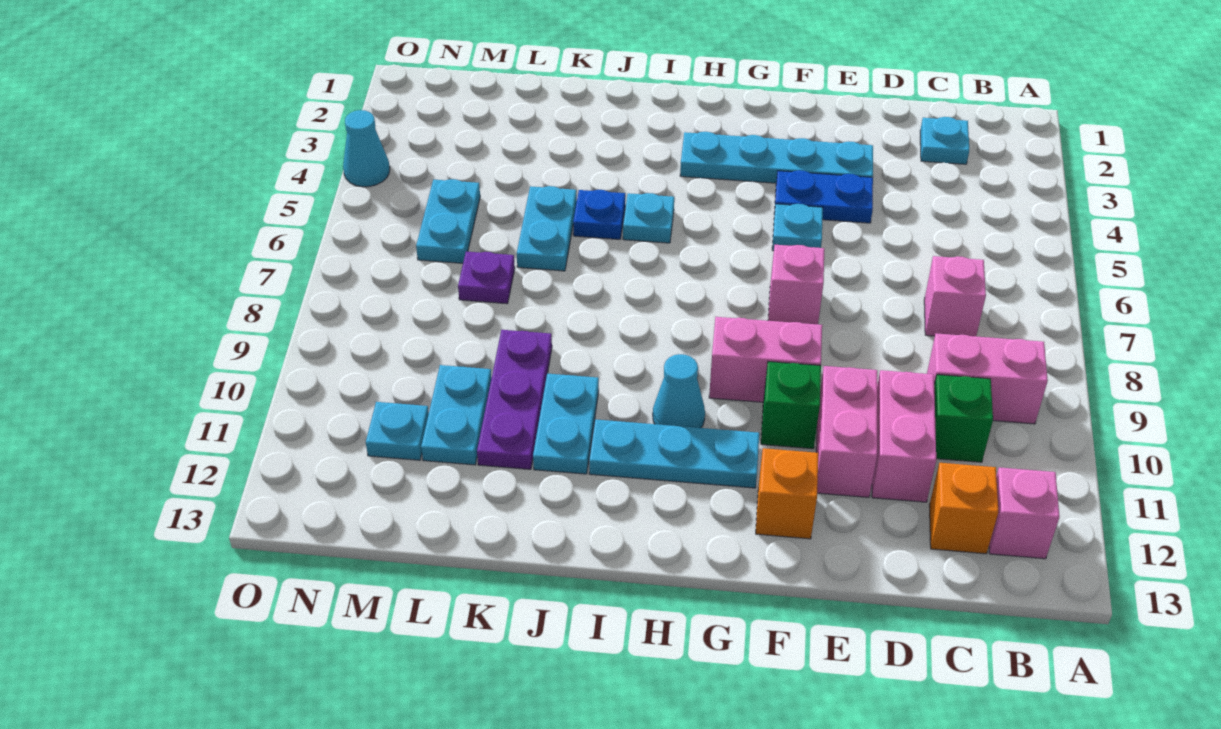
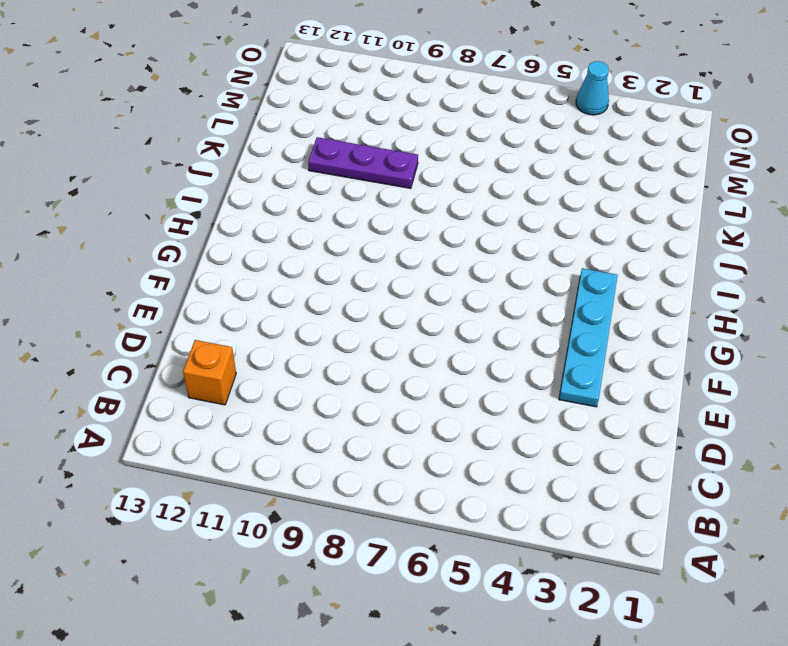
none -> pink brick B9:C9 level 1
none -> pink brick B12 level 1
none -> cyan plate C2 level 1

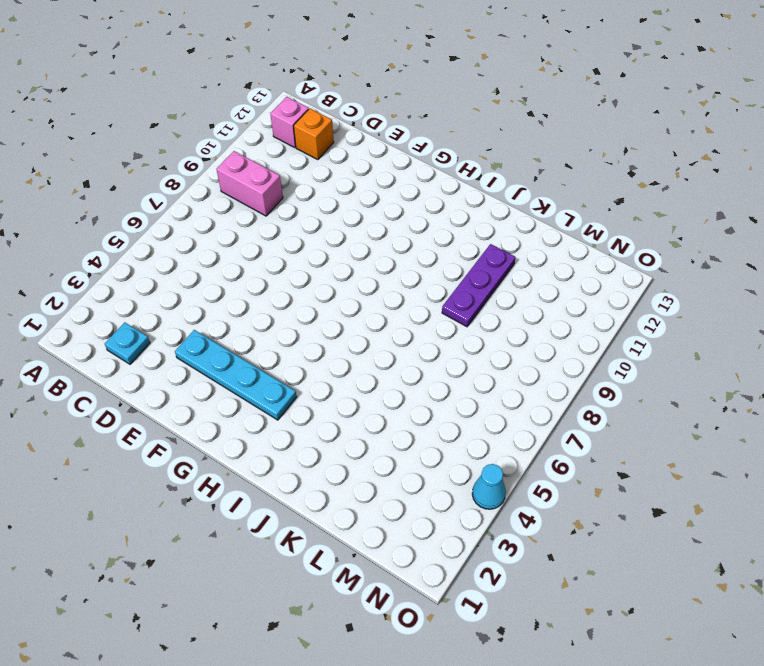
none -> pink brick C7 level 1
none -> green brick C10 level 1
none -> pink brick D10:D11 level 1

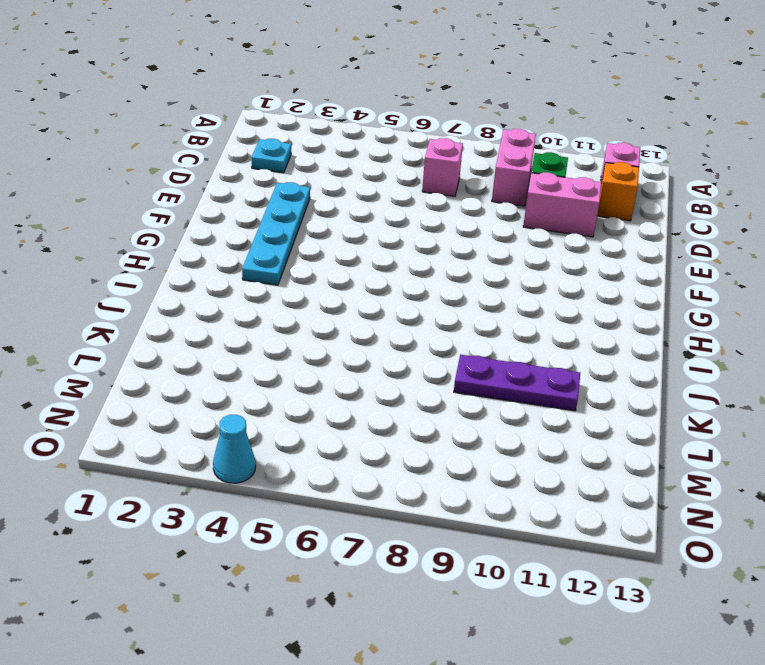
none -> blue plate E4:F4 level 1
none -> pink brick E10:E11 level 1
none -> cyan plate F5 level 1

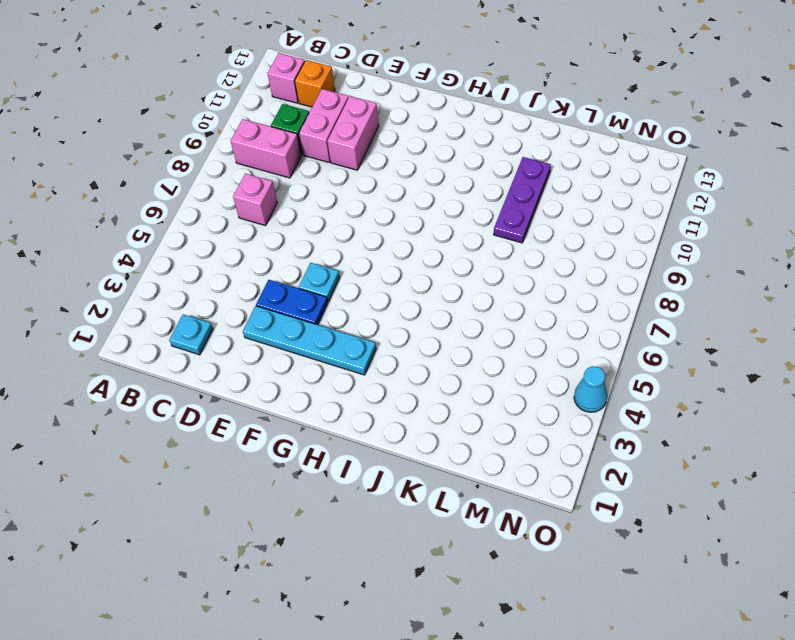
none -> pink brick F7 level 1
none -> pink brick F9:G9 level 1
none -> green brick F10 level 1

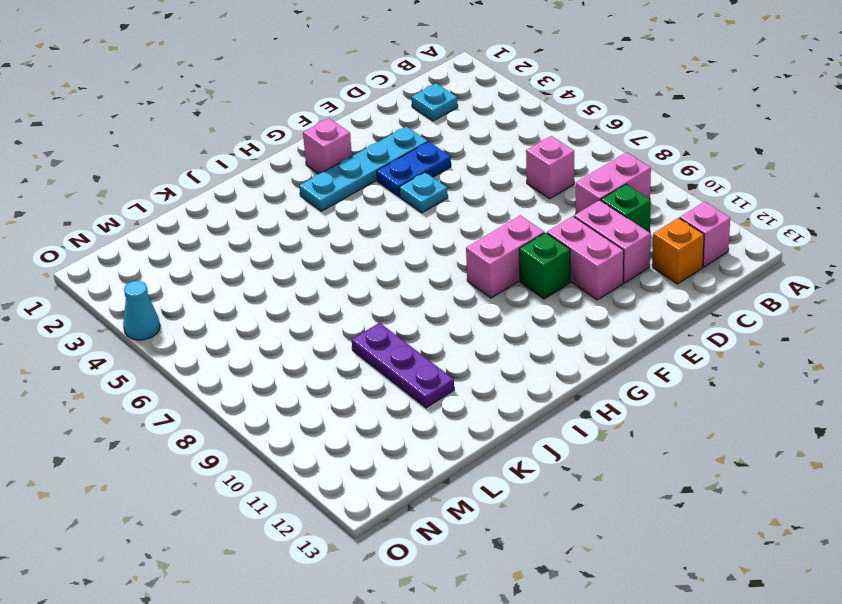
pink brick G2 level 1 -> pink brick F7 level 1
none -> orange brick F12 level 1
none -> cyan plate G11:I11 level 1
none -> cyan cone H10 level 1

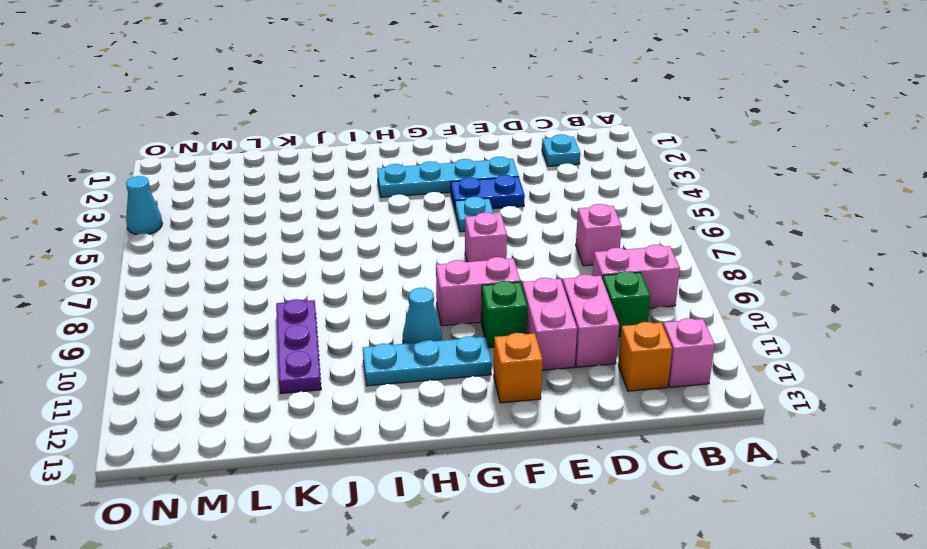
none -> cyan plate I5 level 1
none -> blue plate J5 level 1
none -> cyan plate J10:J11 level 1

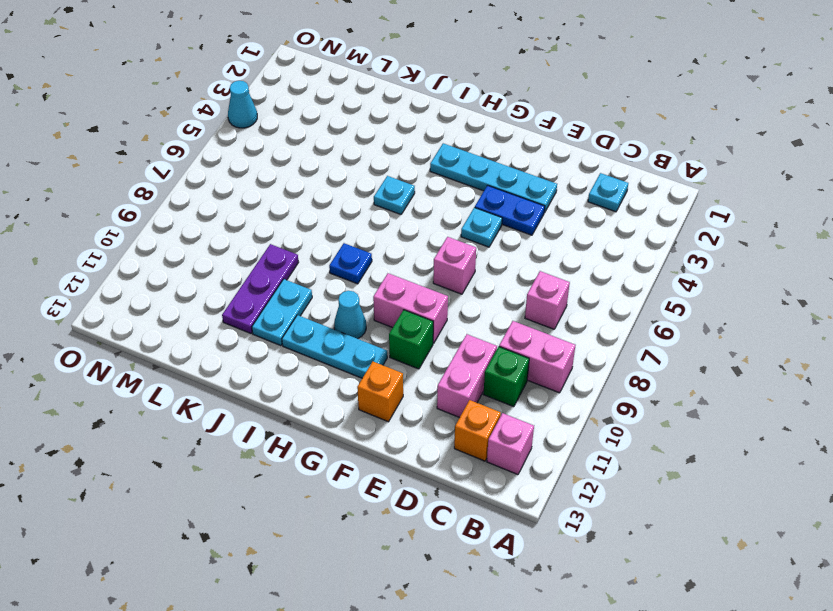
blue plate I8 level 1 -> blue plate J5 level 1
none -> pink brick E10:E11 level 1
none -> cyan plate K5:K6 level 1
none -> purple plate L7 level 1

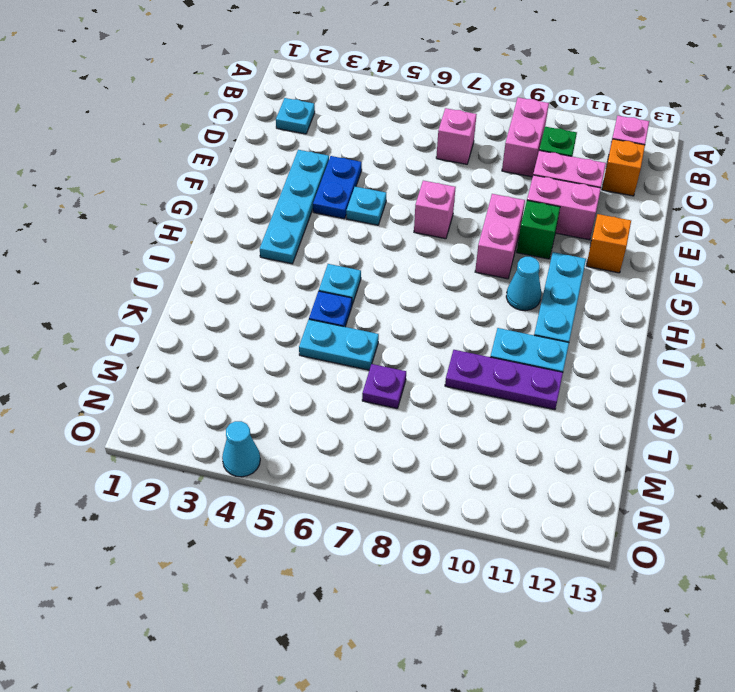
none -> cyan plate L10:L11 level 1
none -> cyan plate M5:M6 level 1
none -> cyan plate M11 level 1

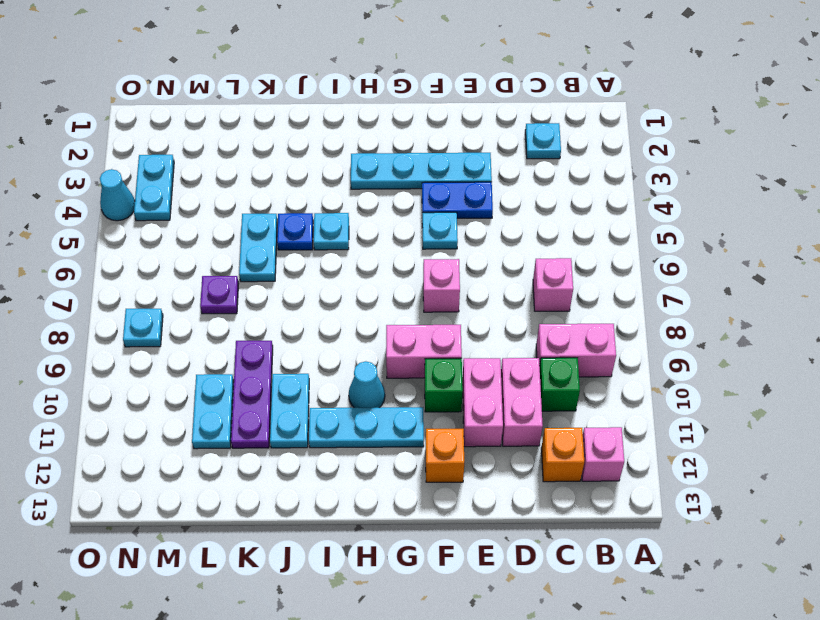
cyan plate N3:N4 level 1 -> cyan plate M5:M6 level 1
cyan plate N8 level 1 -> cyan plate M11 level 1

